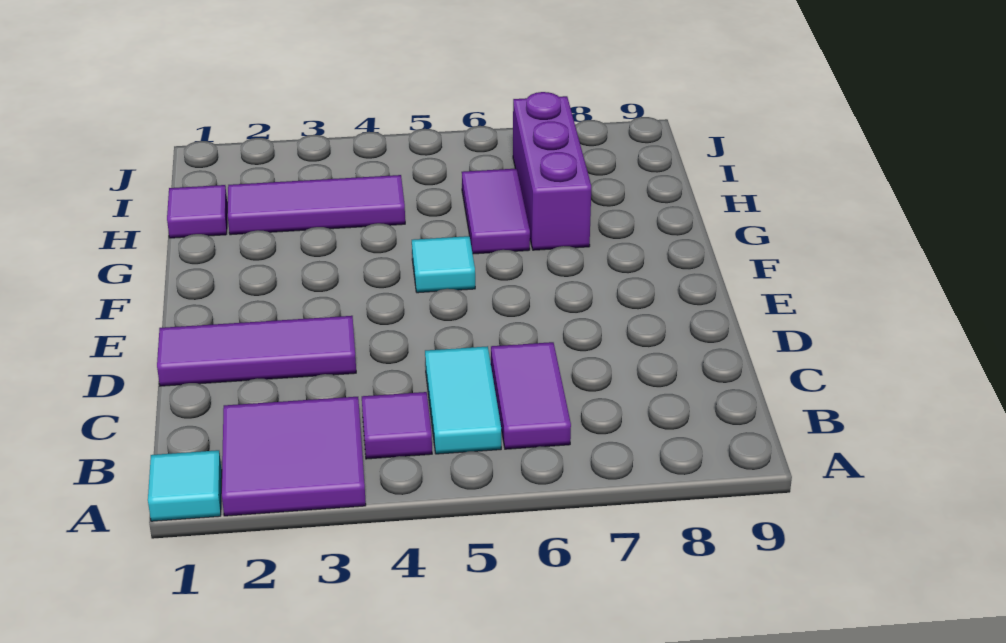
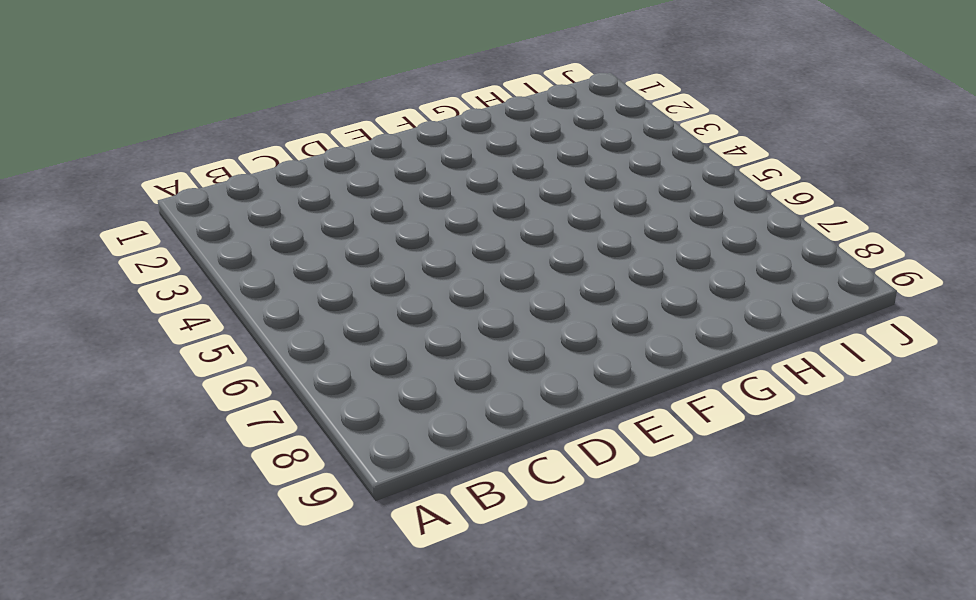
none -> cyan tile A1 level 1
none -> purple tile A2:B3 level 1

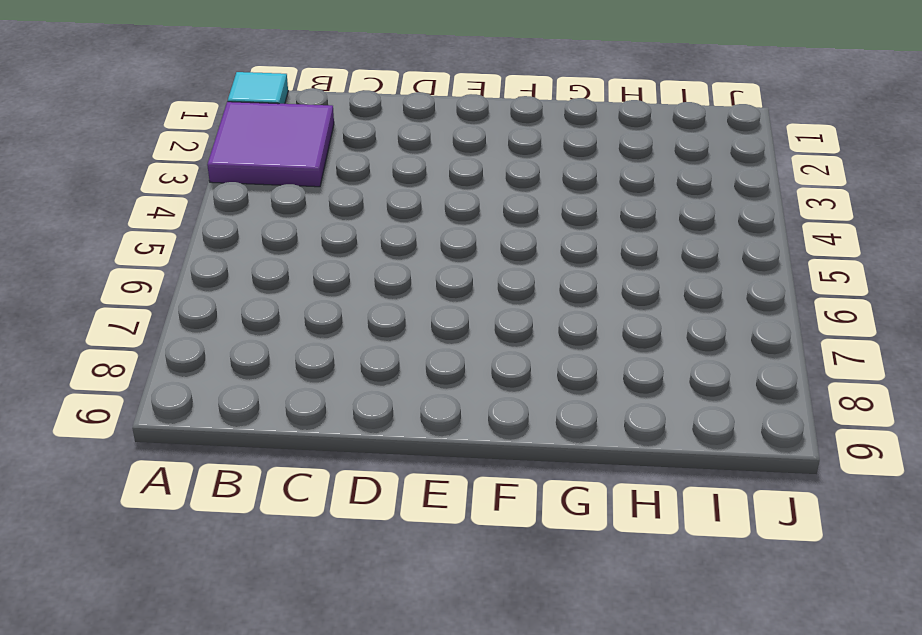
none -> purple tile B4 level 1
none -> cyan tile B5:C5 level 1

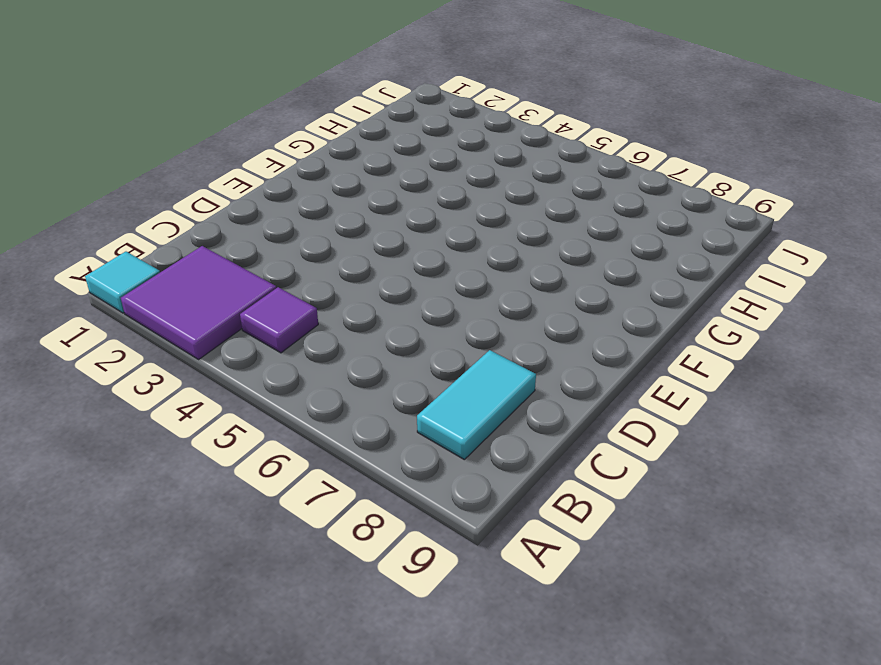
cyan tile B8:C8 level 1 -> cyan tile B5:C5 level 1
none -> purple tile B6:C6 level 1
none -> purple tile D1:D3 level 1

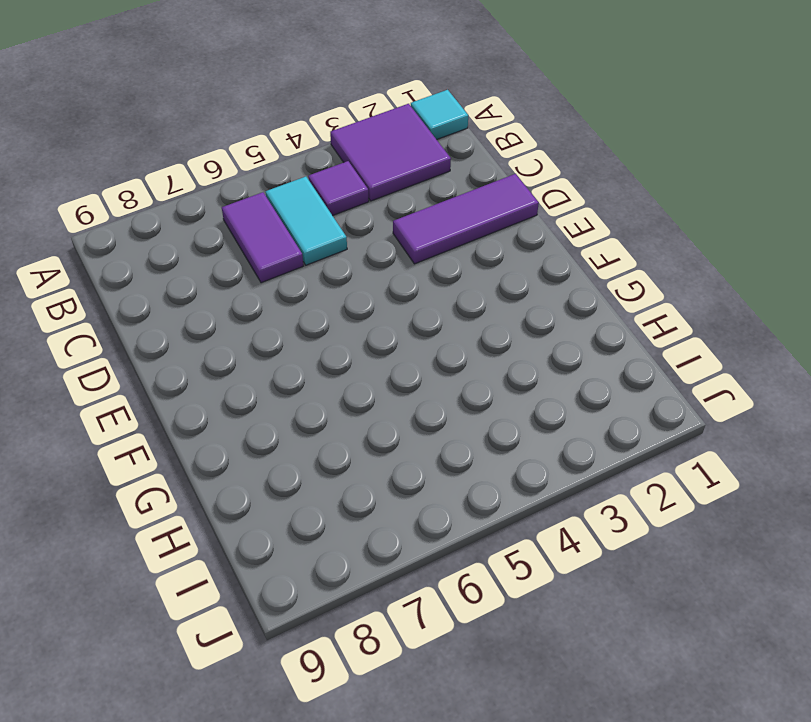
none -> cyan tile F5 level 1
none -> purple tile G6:H6 level 1

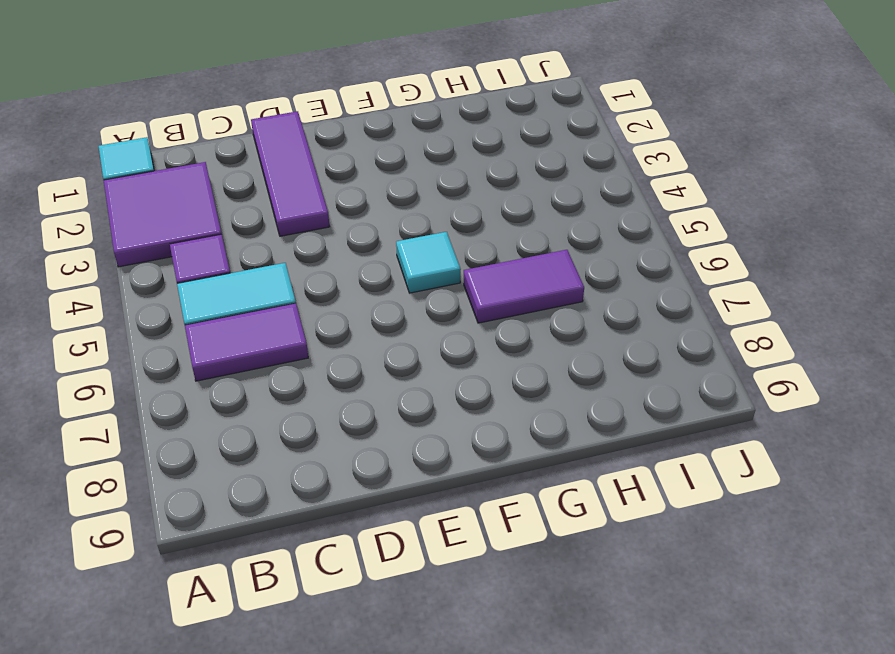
none -> purple brick G7:I7 level 1
none -> purple tile H1 level 1

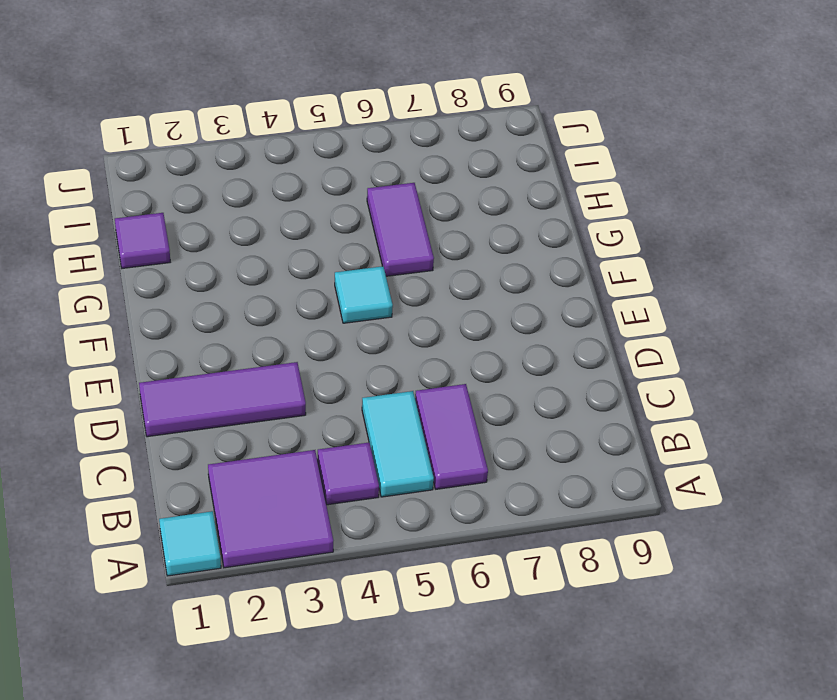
none -> purple brick G7:I7 level 1
none -> purple tile H2:H4 level 1

